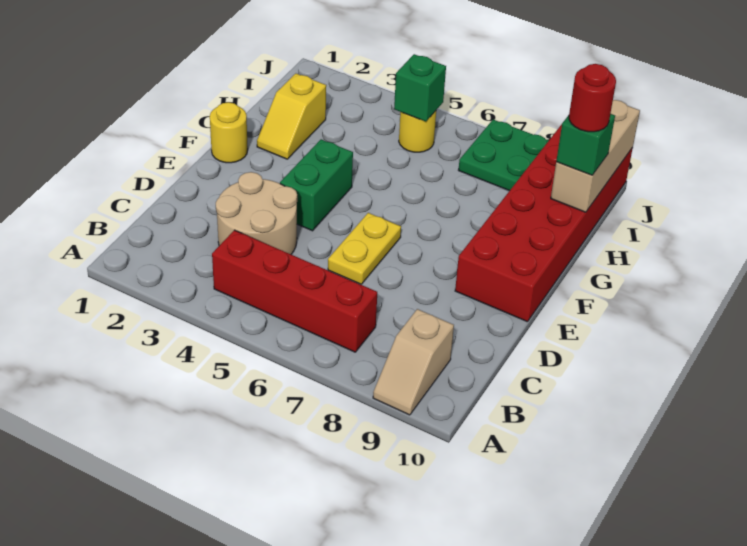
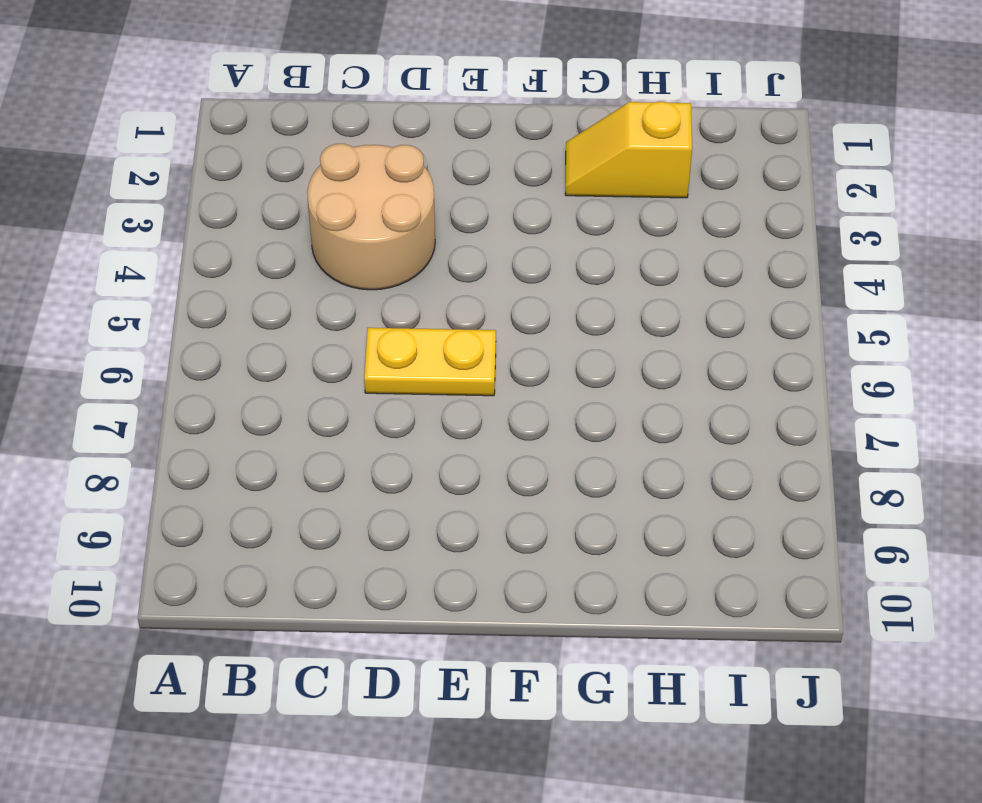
none -> tan slope A9:B9 level 1 top B
none -> red brick B4:B7 level 1
none -> green brick E4:F4 level 1

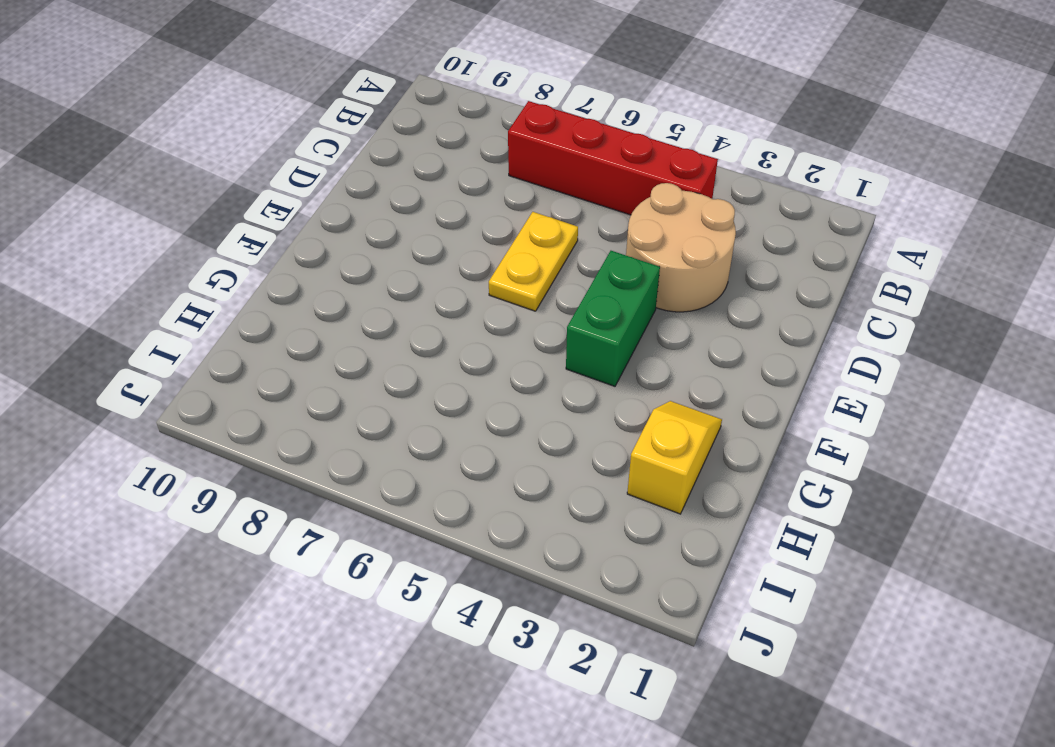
none -> tan slope A9:B9 level 1 top B
none -> red brick E9:J10 level 1
none -> yellow round brick F1 level 1

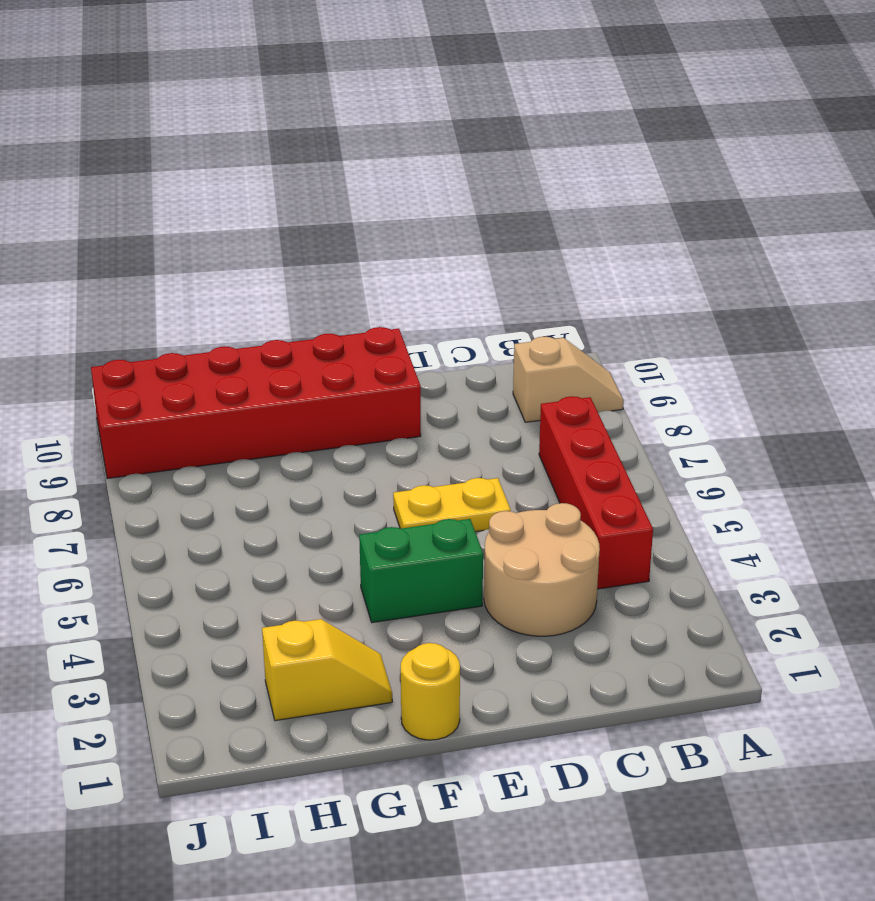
none -> yellow round brick I5 level 1
none -> green plate I7:J8 level 1
none -> tan brick H10:J10 level 2

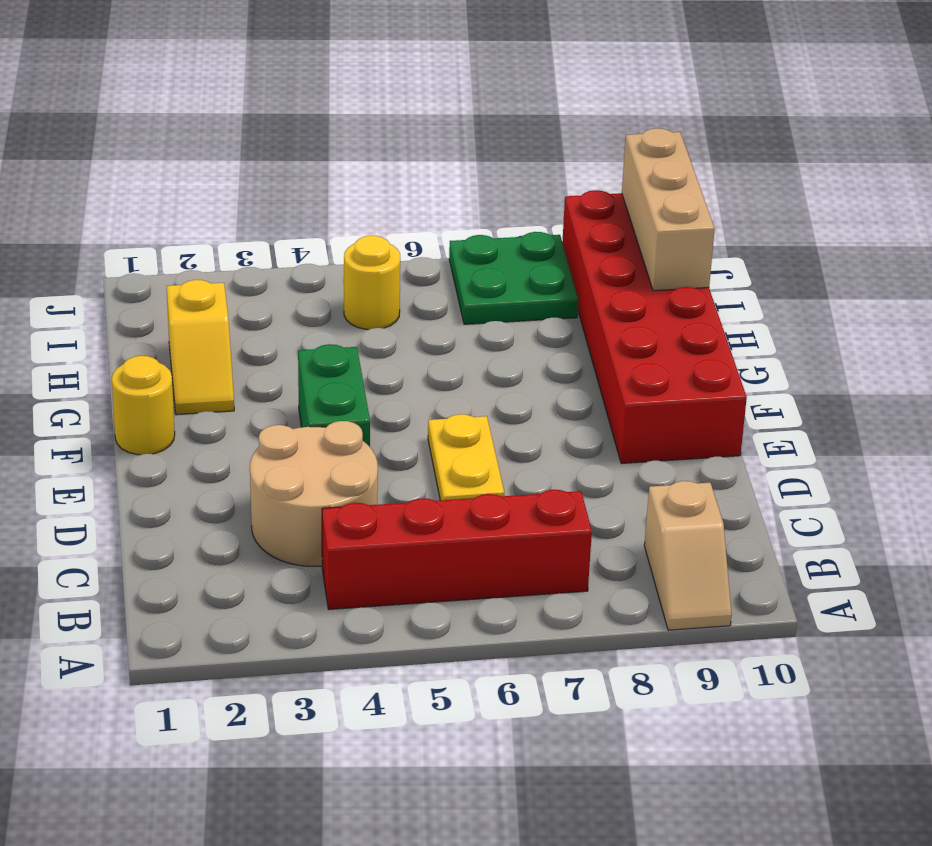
none -> green brick I5 level 2
none -> green brick H10 level 3
none -> red round brick H10 level 4

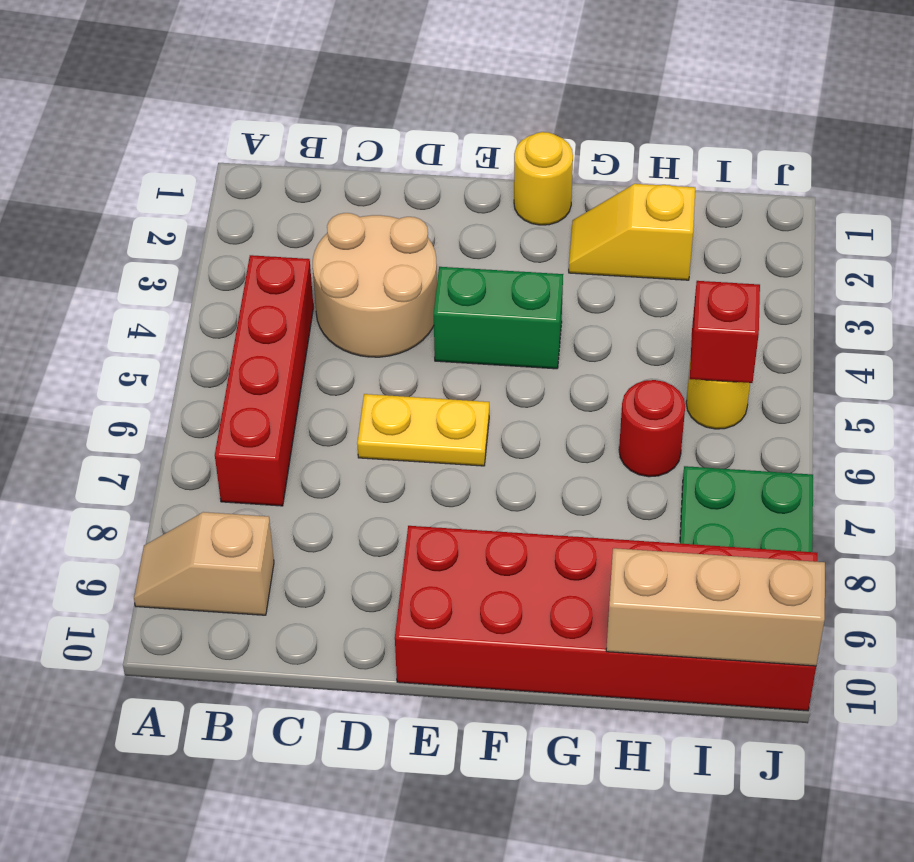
red round brick H6 level 1 -> red round brick H10 level 4
red brick I5 level 2 -> green brick I5 level 2
none -> green brick H10 level 3

